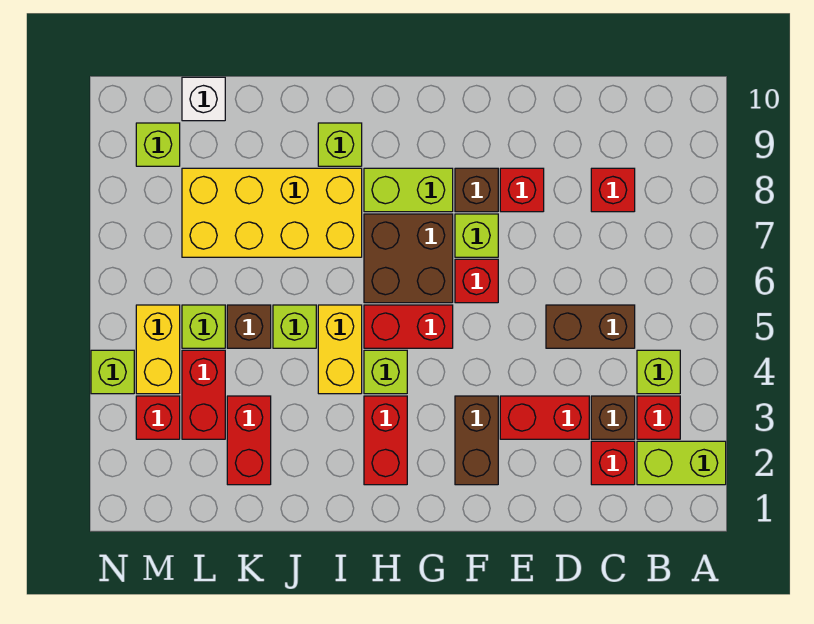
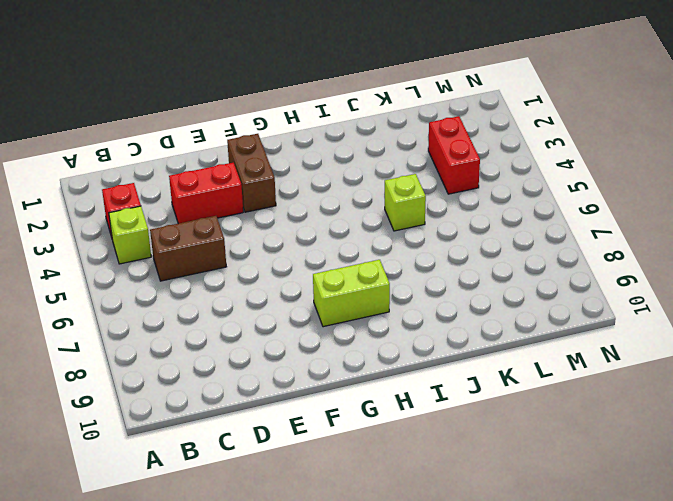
none -> lime brick A2:B2 level 1
none -> red brick C2 level 1
none -> brown brick C3 level 1
none -> red brick C8 level 1

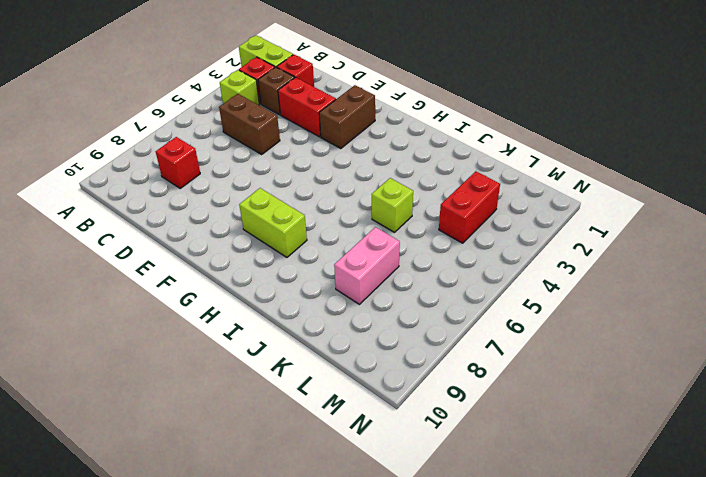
pink brick K7:K8 level 1 -> yellow brick I7:L8 level 1
none -> red brick E8 level 1
none -> red brick F6 level 1
none -> lime brick F7 level 1
none -> brown brick F8 level 1

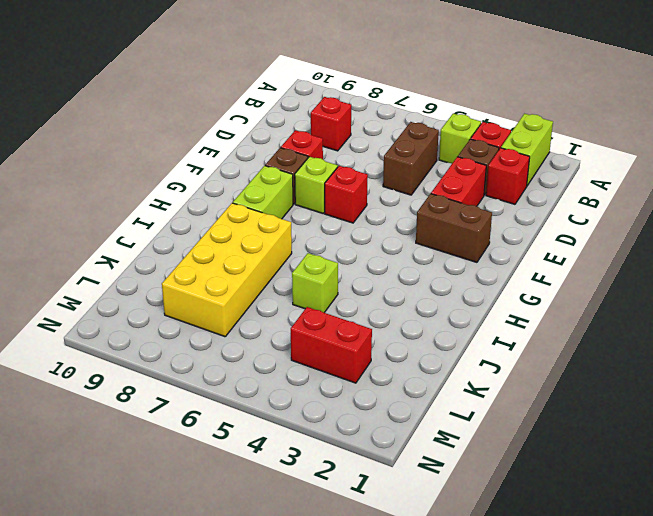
none -> red brick G5:H5 level 1
none -> brown brick G6:H7 level 1
none -> red brick H2:H3 level 1
none -> lime brick H4 level 1

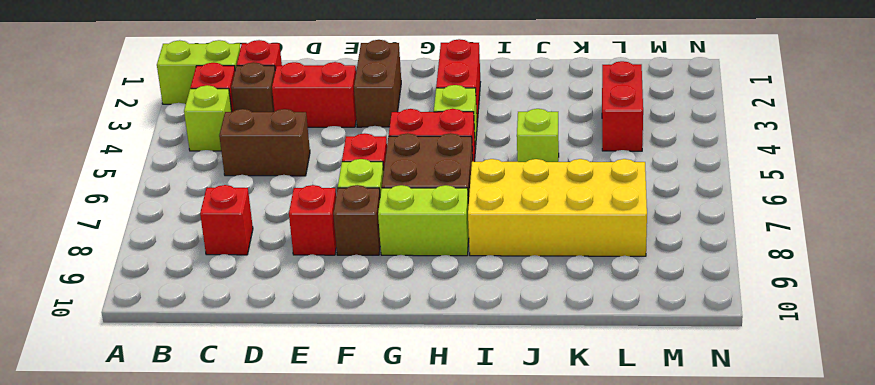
none -> yellow brick I4:I5 level 1
none -> lime brick I9 level 1
none -> red brick K2:K3 level 1
none -> brown brick K5 level 1

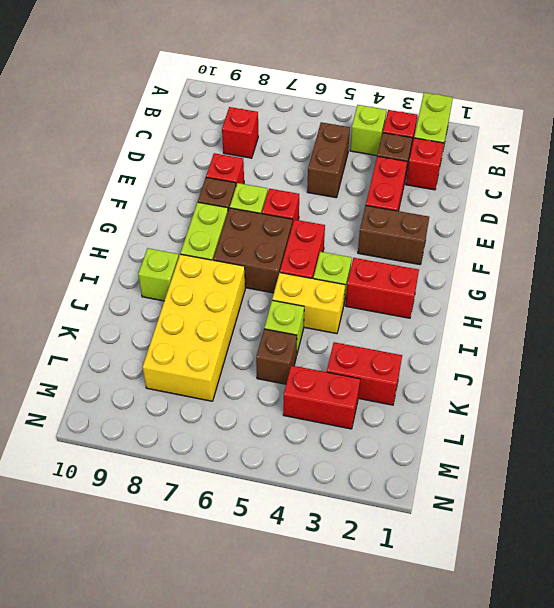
none -> lime brick L5 level 1
none -> white brick L10 level 1
none -> red brick M3 level 1
none -> yellow brick M4:M5 level 1

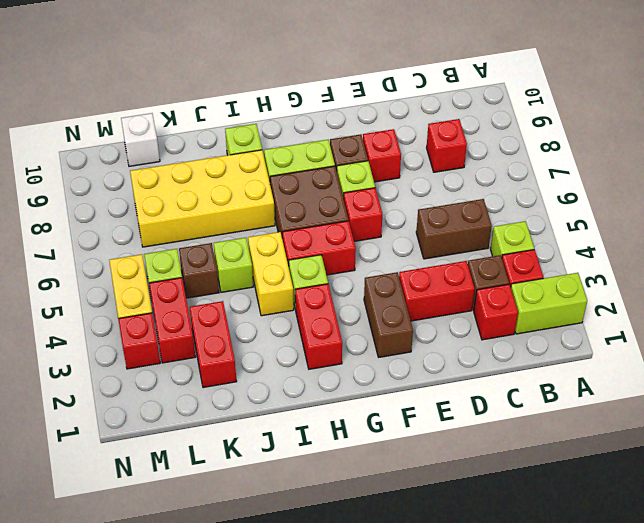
none -> lime brick M9 level 1
none -> lime brick N4 level 1

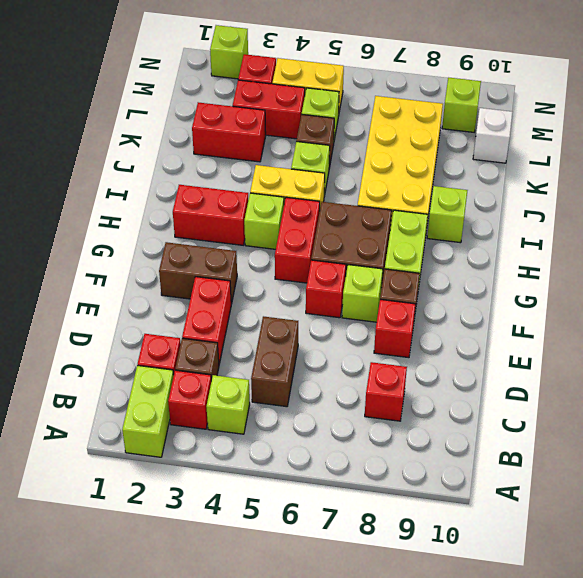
lime brick N2 level 1 -> lime brick N4 level 1

